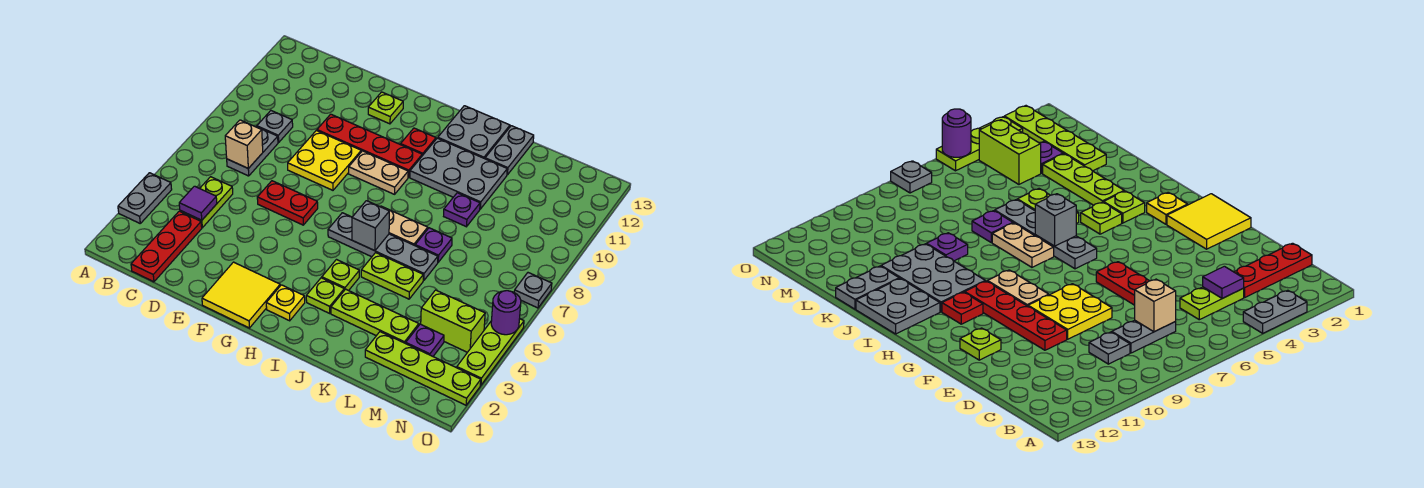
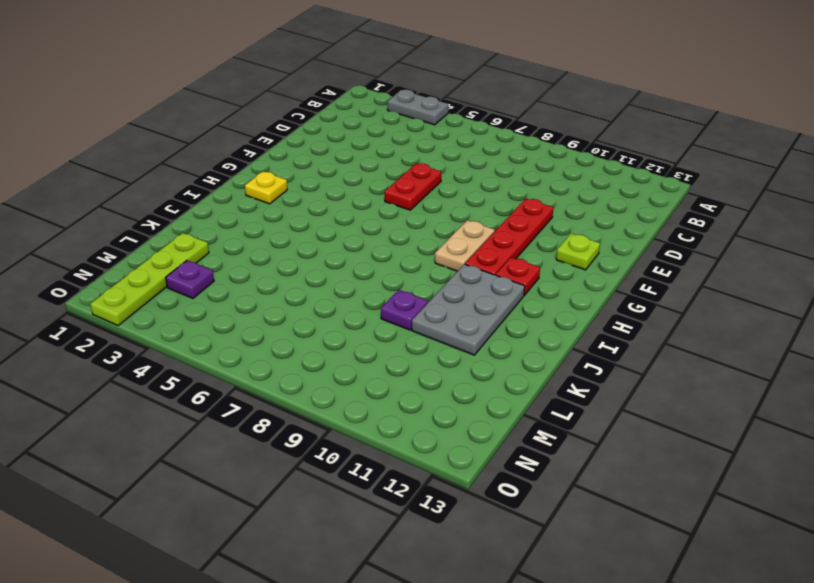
none -> red plate C1:C3 level 1
none -> lime plate C4:C5 level 1
none -> grey plate C7:C8 level 1
none -> grey plate C9 level 1

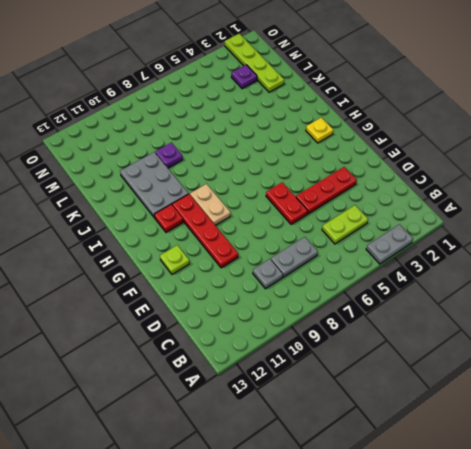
red plate E3:E5 level 1 -> red plate C1:C3 level 1
none -> yellow plate E8:F9 level 1
none -> yellow tile F1:G2 level 1
none -> grey plate H6:K6 level 1
none -> lime plate I3 level 1

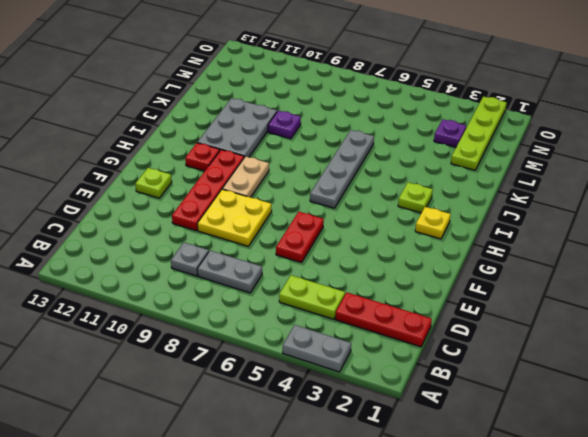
none -> yellow tile F1:G2 level 1
none -> lime plate I4 level 1
none -> tan plate I7:J7 level 1
none -> grey plate I12:J13 level 1

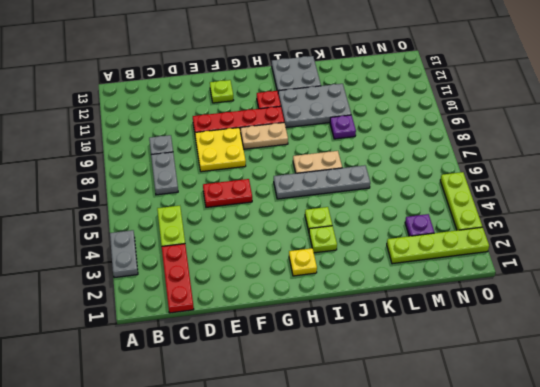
none -> yellow tile F1:G2 level 1
none -> lime plate J3:L3 level 1
none -> lime plate J5:K5 level 1
none -> purple plate K7 level 1

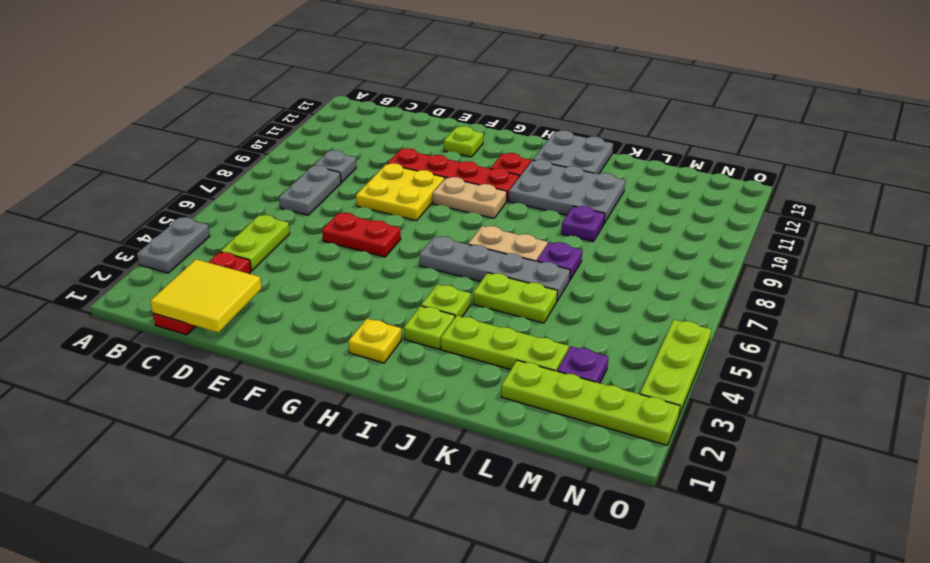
yellow tile C1:D2 level 2 -> yellow tile F1:G2 level 1
none -> grey plate K12:K13 level 1
none -> lime brick M4:N4 level 1
none -> grey plate O7 level 1
none -> purple tile C4 level 2

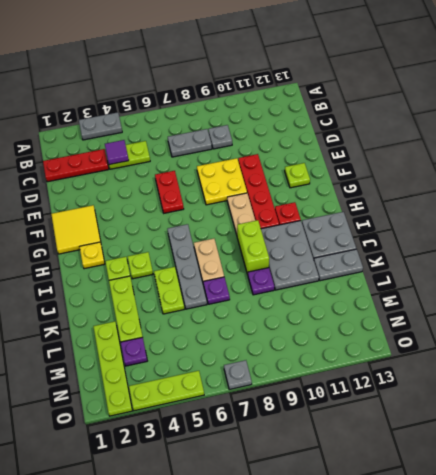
lime brick I9:J9 level 1 -> lime brick M4:N4 level 1
none -> tan brick C7 level 2
none -> grey brick I6 level 2
none -> purple round brick O5 level 2

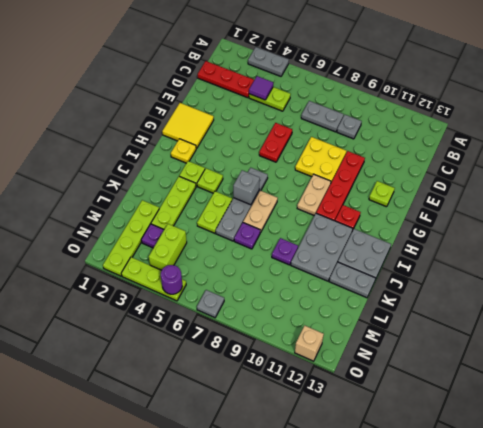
tan brick O12 level 1 -> tan brick C7 level 2

